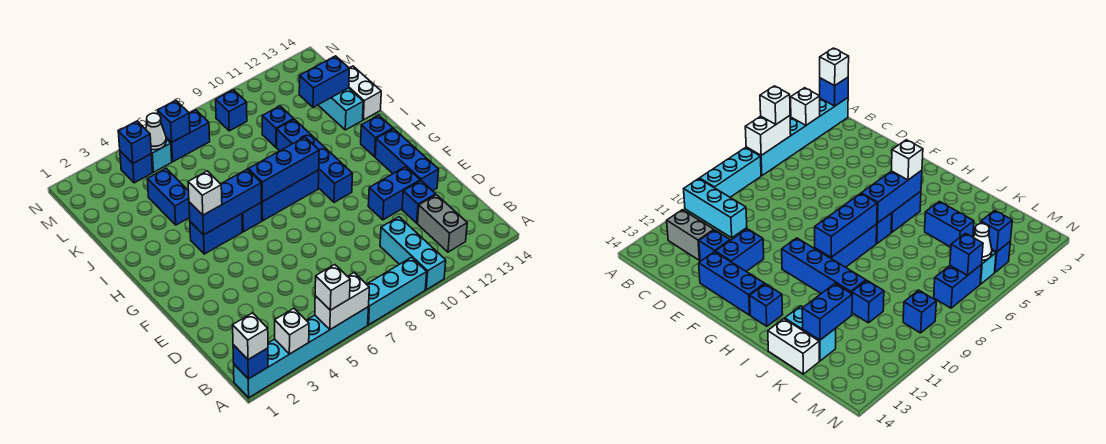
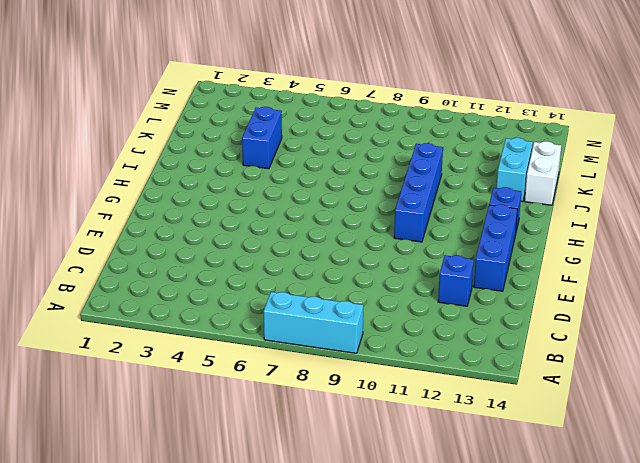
none -> cyan brick A1:A6 level 1
none -> cyan brick A10:C10 level 1
none -> grey brick B12:C12 level 1
none -> blue brick E11:E12 level 1

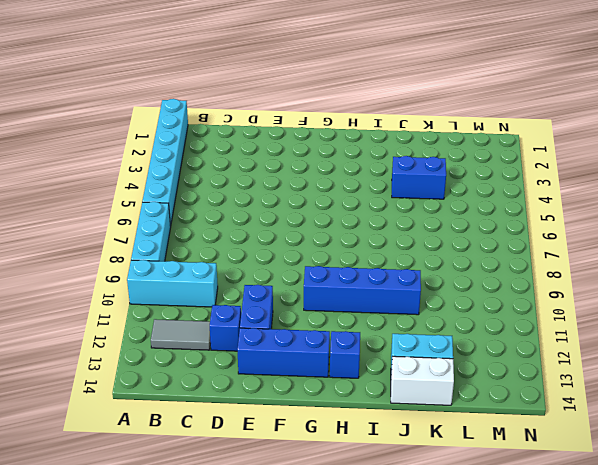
grey tile B12:C12 level 1 -> grey brick B12:C12 level 1
none -> blue brick H4:H5 level 1
none -> blue brick H6 level 1
none -> blue brick H7:H9 level 1
none -> blue brick K10 level 1

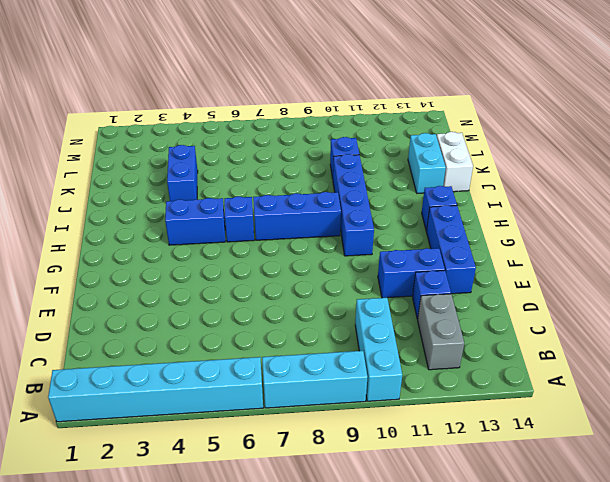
none -> blue brick M4 level 1
none -> cyan brick M5 level 1
none -> blue brick M6:M7 level 1
none -> blue brick M9 level 1

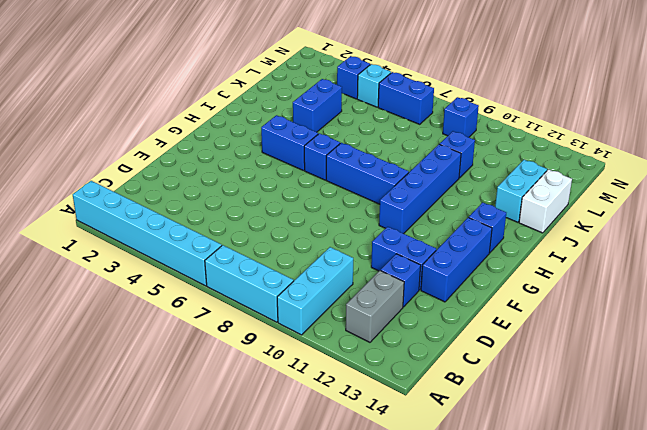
none -> blue brick A1 level 2
none -> white brick A3 level 2
none -> white brick A5:A6 level 2
none -> blue brick H4:H6 level 2

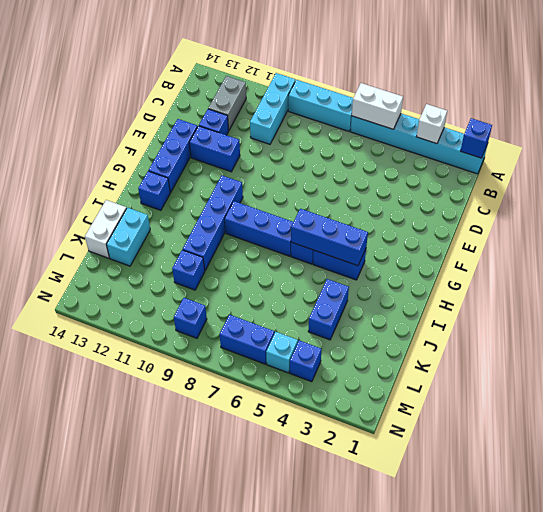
none -> blue brick H7:H9 level 2
none -> blue brick K12:K13 level 2
none -> blue brick M4 level 2
none -> white cone M5 level 2

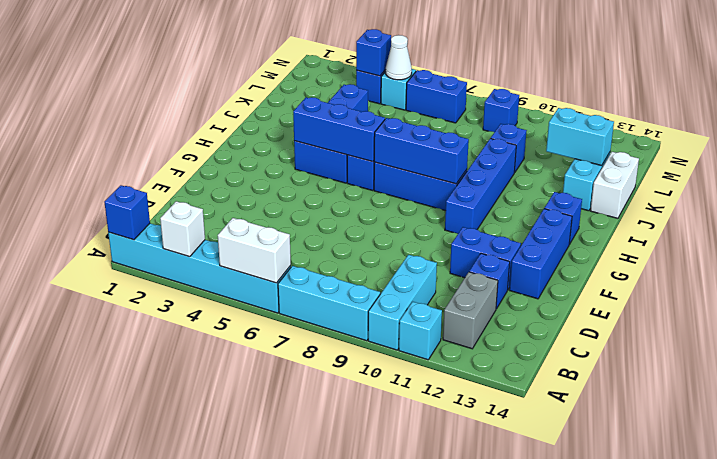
cyan brick A11 level 1 -> none
cyan brick K12:K13 level 2 -> blue brick K12:K13 level 2
none -> blue brick M6 level 2
none -> white brick A1 level 3
none -> white brick A5 level 3
none -> white brick H4 level 3

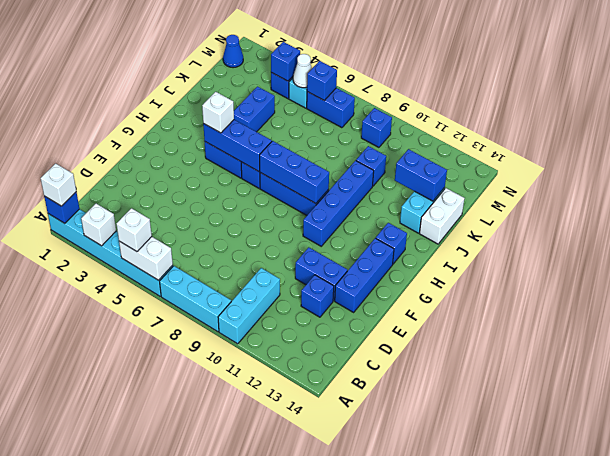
blue cone M1 level 1 -> none
none -> grey brick B12:C12 level 1

